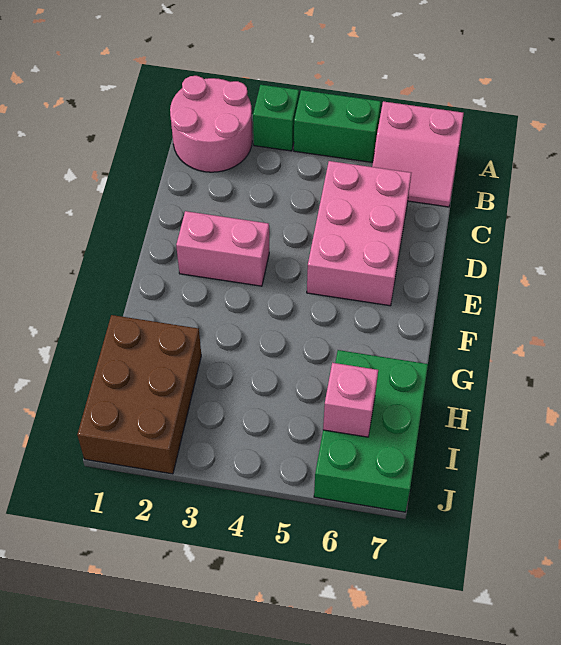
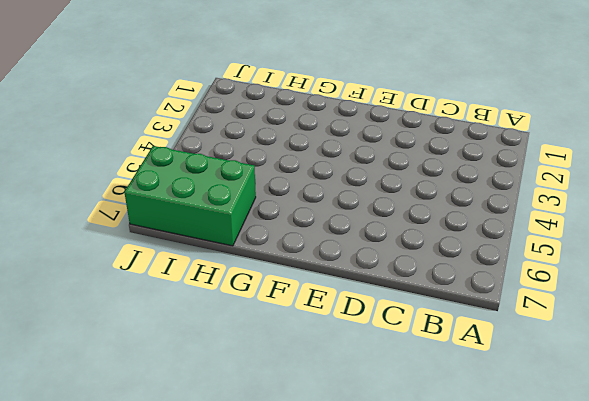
none -> pink round brick A1:B2 level 1
none -> green brick A3 level 1

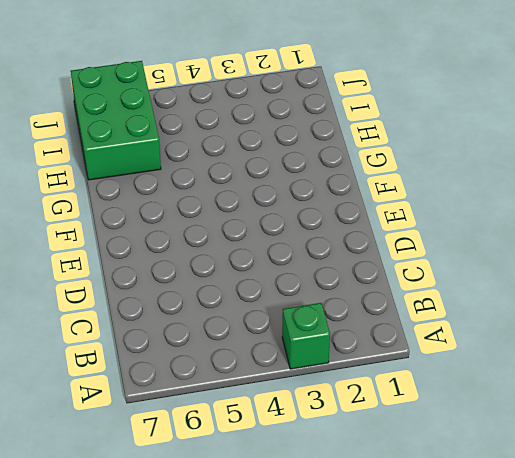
none -> pink round brick A1:B2 level 1
none -> green brick A4:A5 level 1

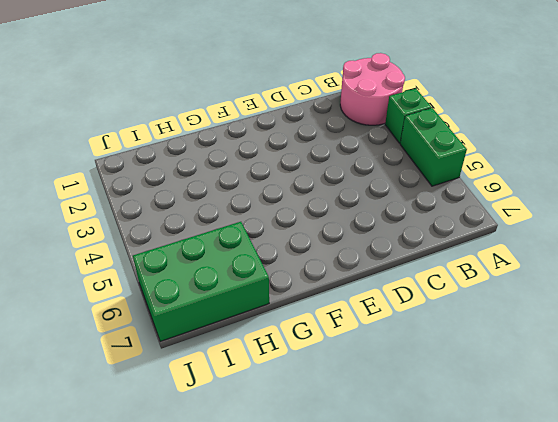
none -> pink slope A6:B7 level 1 top A
none -> pink brick C5:E6 level 1

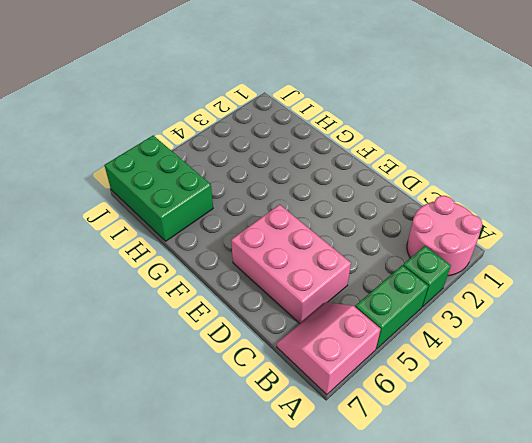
none -> pink brick E2:E3 level 1
none -> brown brick H1:J2 level 1

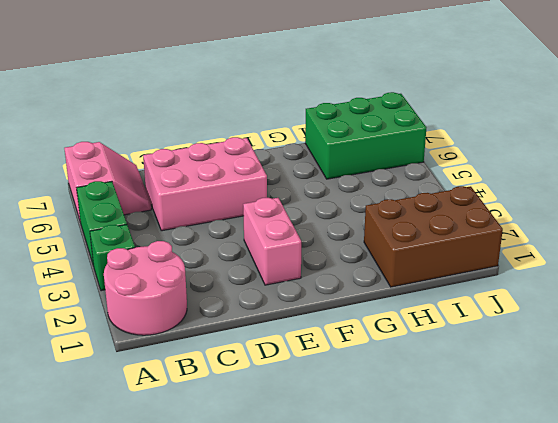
none -> pink brick I6 level 2

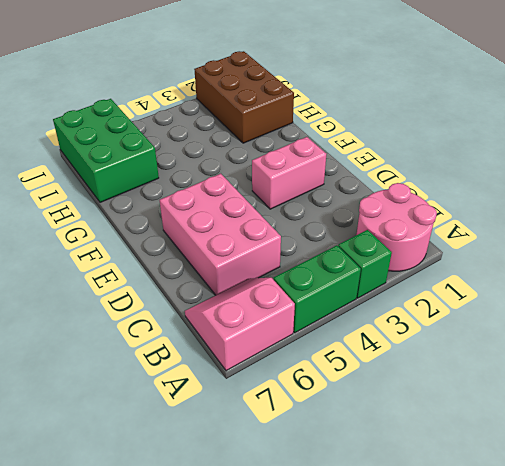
none -> pink brick I6 level 2

